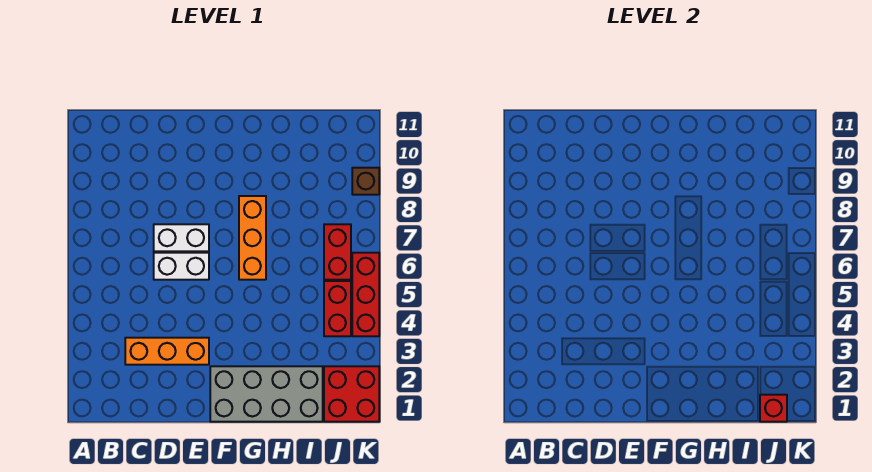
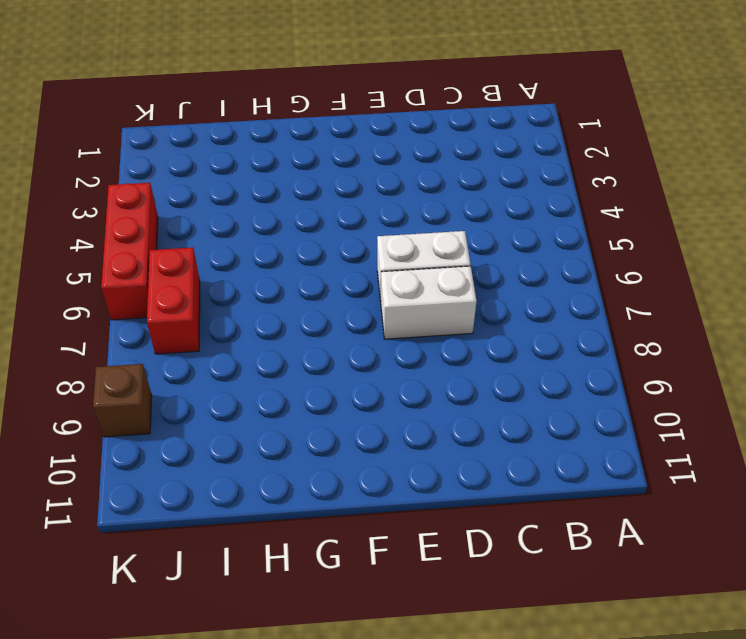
none -> orange brick C3:E3 level 1
none -> grey brick F1:I2 level 1

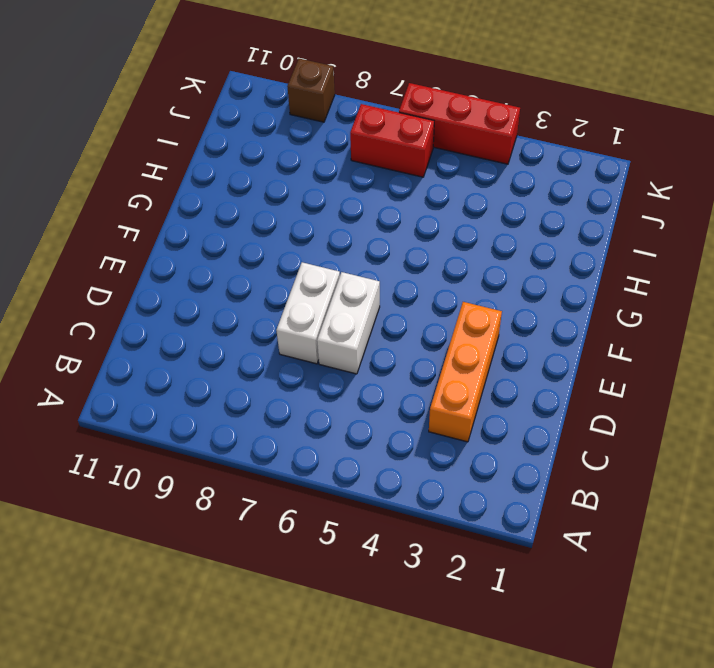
none -> grey brick F1:I2 level 1
none -> orange brick G6:G8 level 1

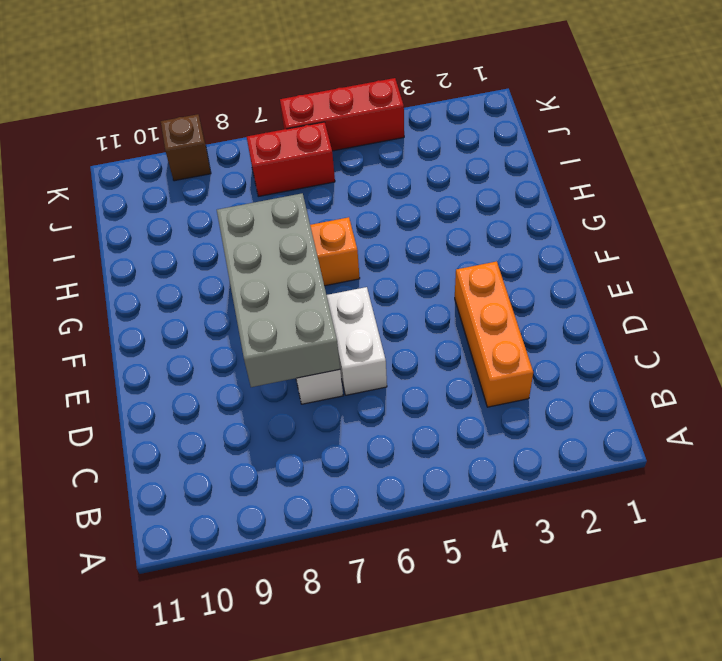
grey brick D7:G8 level 2 -> grey brick F1:I2 level 1
none -> red brick J1:K2 level 1
none -> red brick J4:J5 level 1

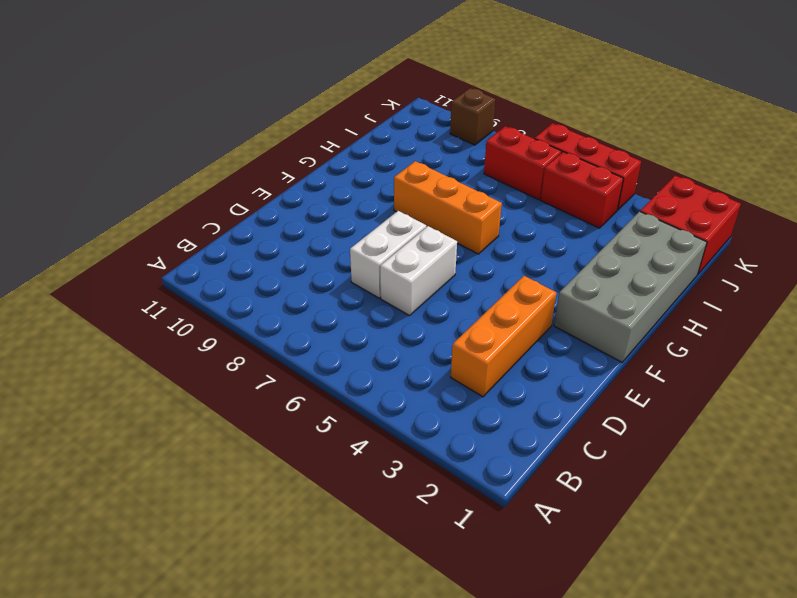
none -> red brick J1 level 2

